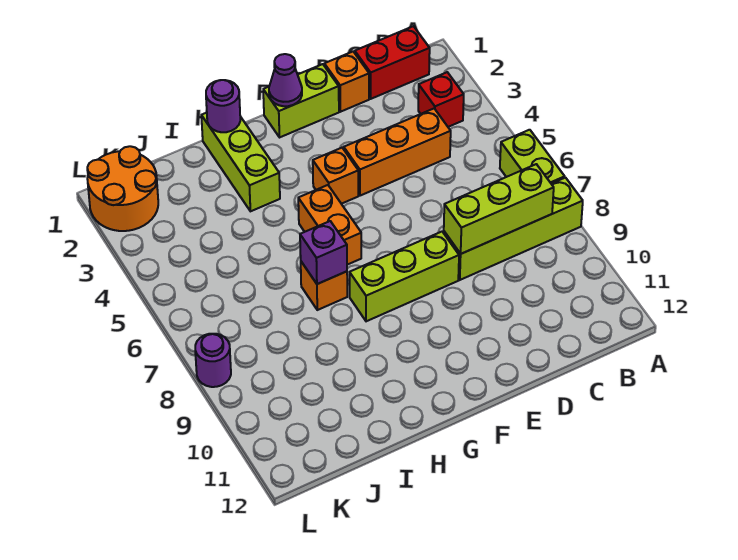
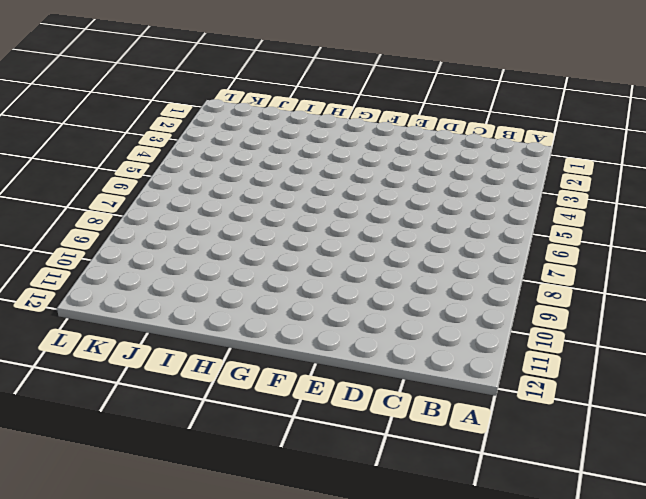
none -> lime brick A6:A7 level 1
none -> lime brick A8:D8 level 1
none -> red brick B1:C1 level 1

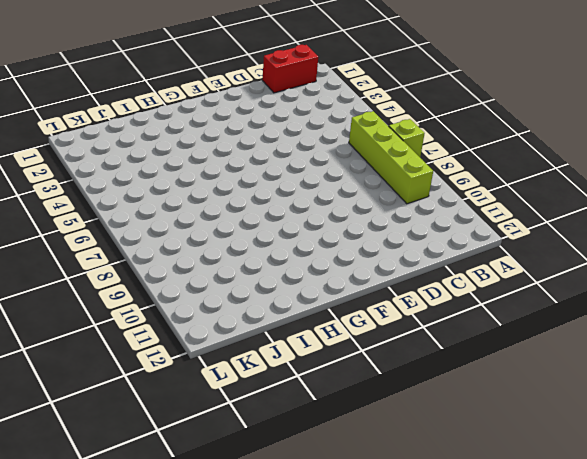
lime brick A7 level 1 -> lime brick A6:A7 level 1
lime brick B6:B9 level 1 -> lime brick A8:D8 level 1
none -> red brick B3 level 1
none -> orange brick C4:E4 level 1
none -> orange brick D1 level 1

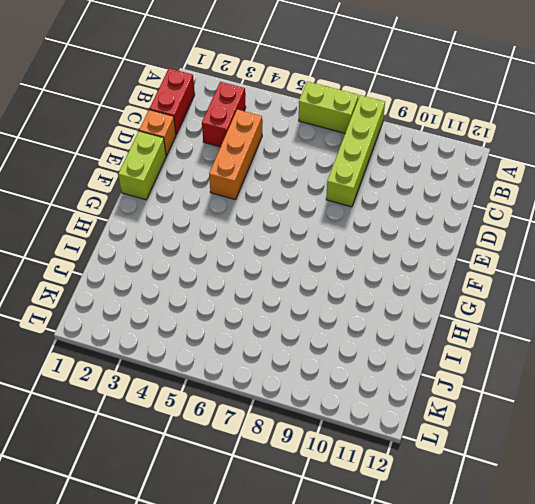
red brick B3:C3 level 1 -> red brick B3 level 1
none -> lime brick E8:G8 level 1
none -> orange brick F4 level 1
none -> orange brick G5:G6 level 1

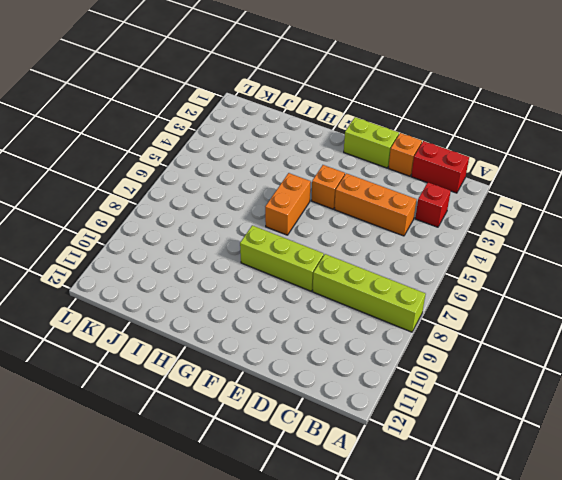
none -> lime brick A6:A7 level 1
none -> lime brick H1:H3 level 1
none -> orange brick H7 level 1

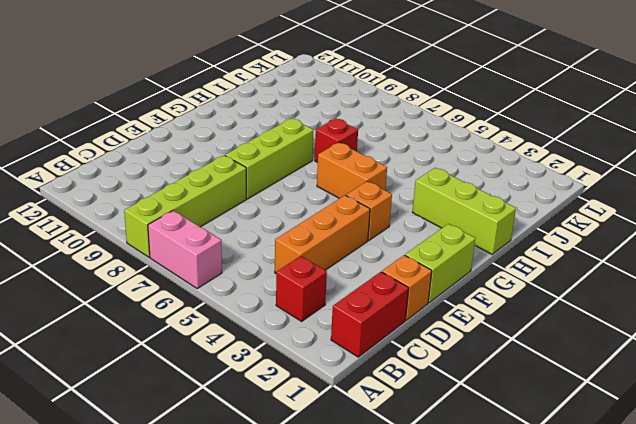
pink brick A6:A7 level 1 -> lime brick A6:A7 level 1
red brick H7 level 1 -> orange brick H7 level 1
none -> orange round brick K1:L2 level 1
none -> purple round brick L8 level 1
none -> lime brick B8:D8 level 2

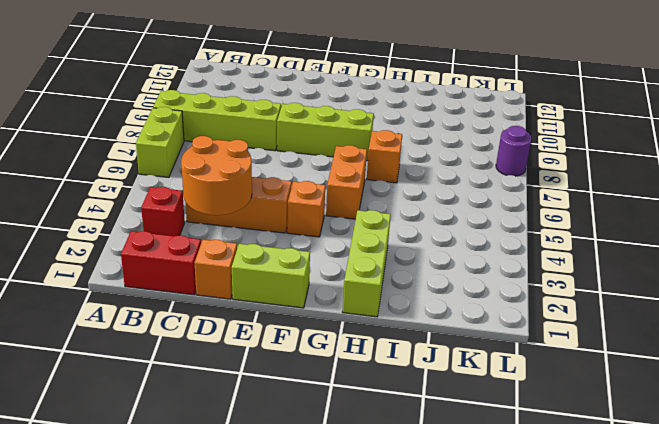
orange round brick C3:D4 level 2 -> orange round brick K1:L2 level 1
none -> lime brick B8:D8 level 2
none -> purple cone F1 level 2
none -> purple round brick H1 level 2

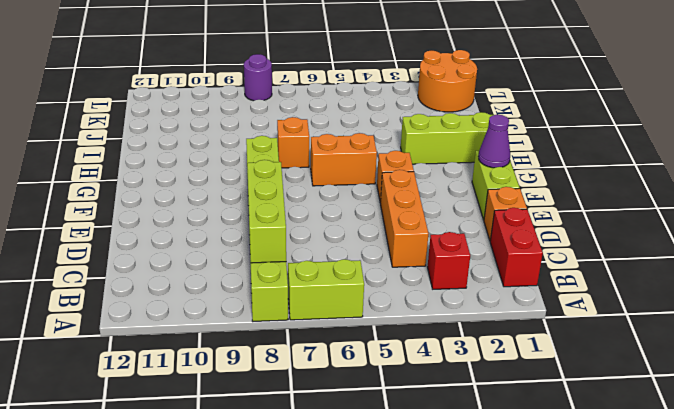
none -> purple round brick H1 level 2
none -> purple brick H7 level 2

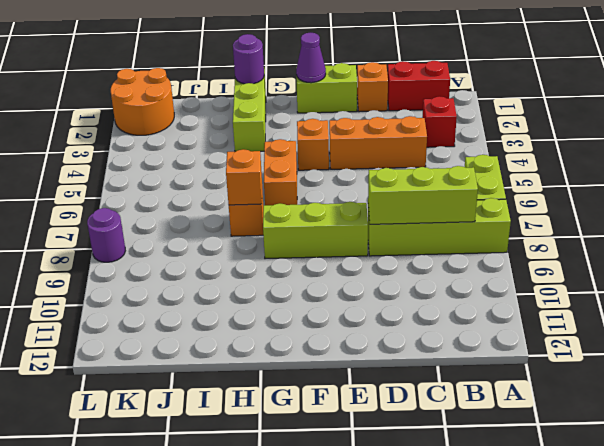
orange brick H7 level 2 -> purple brick H7 level 2

